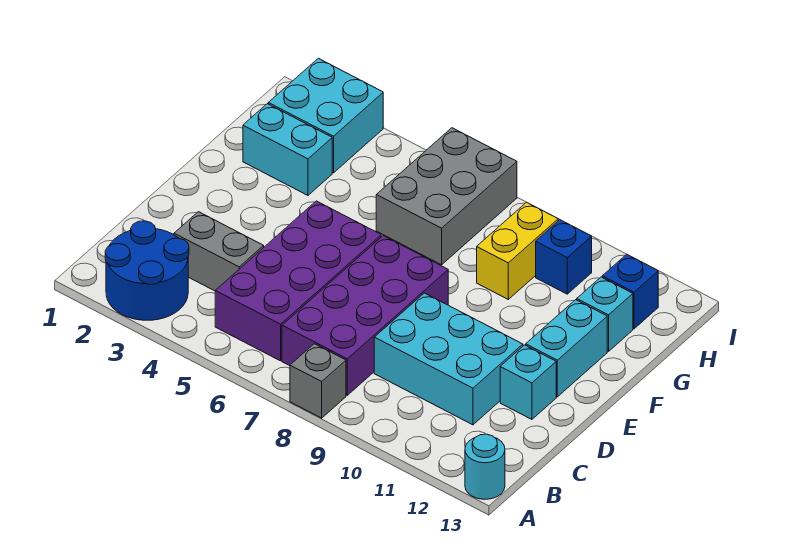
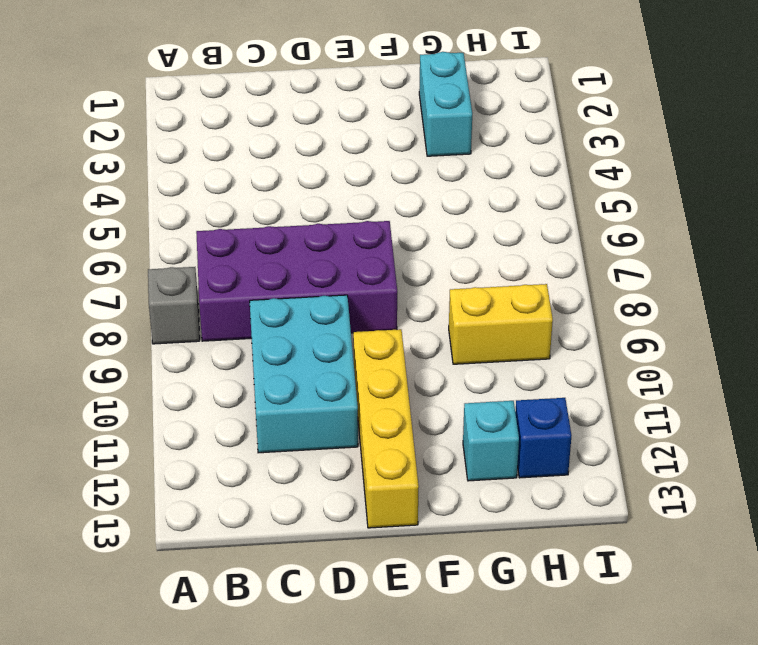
yellow brick E10:E13 level 1 -> cyan brick E12:F12 level 1
none -> blue round brick A2:B3 level 1
none -> cyan round brick A13 level 1
none -> purple brick B5:E6 level 1

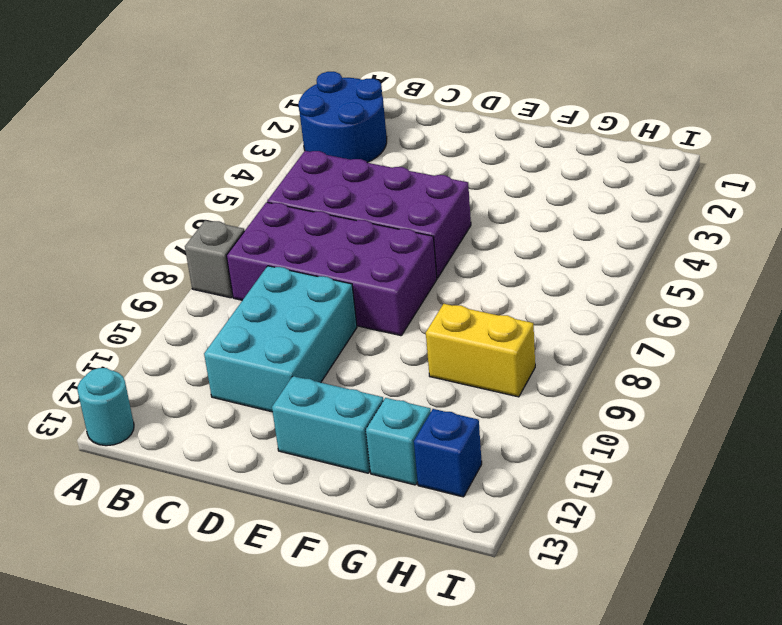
none -> grey brick C3:C4 level 1
none -> cyan brick D12 level 1
none -> cyan brick G2:G3 level 1

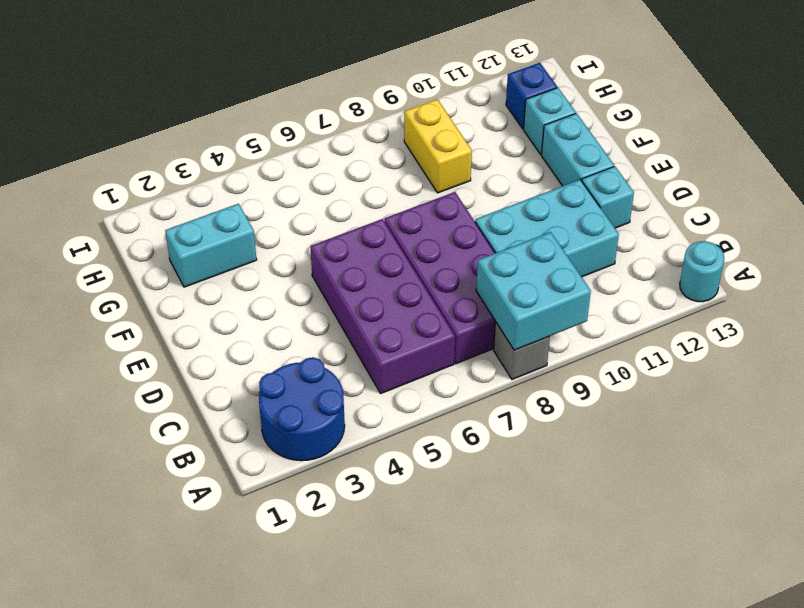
cyan brick A8:B9 level 2 -> cyan brick H2:I3 level 1
none -> grey brick C3:C4 level 1
none -> grey brick G6:I7 level 1
none -> blue brick H10 level 1

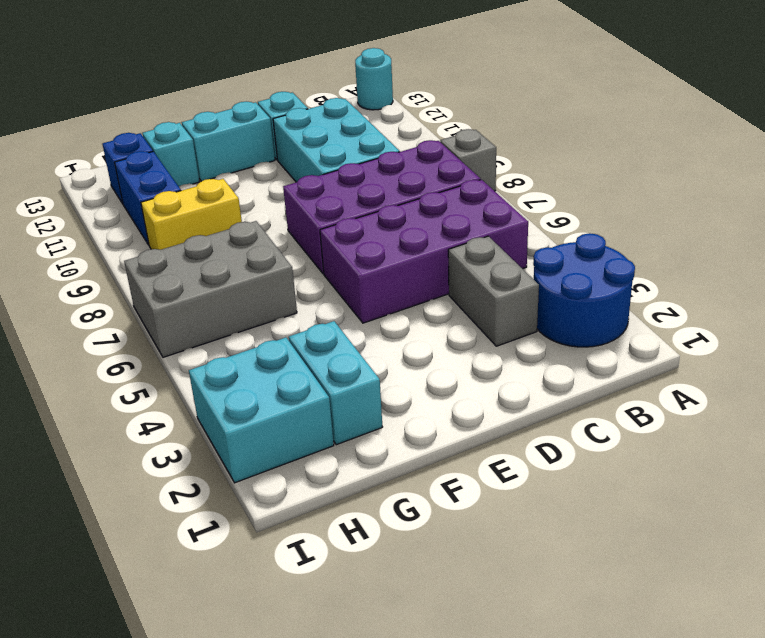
blue brick H10:H11 level 1 -> blue brick H10 level 1

